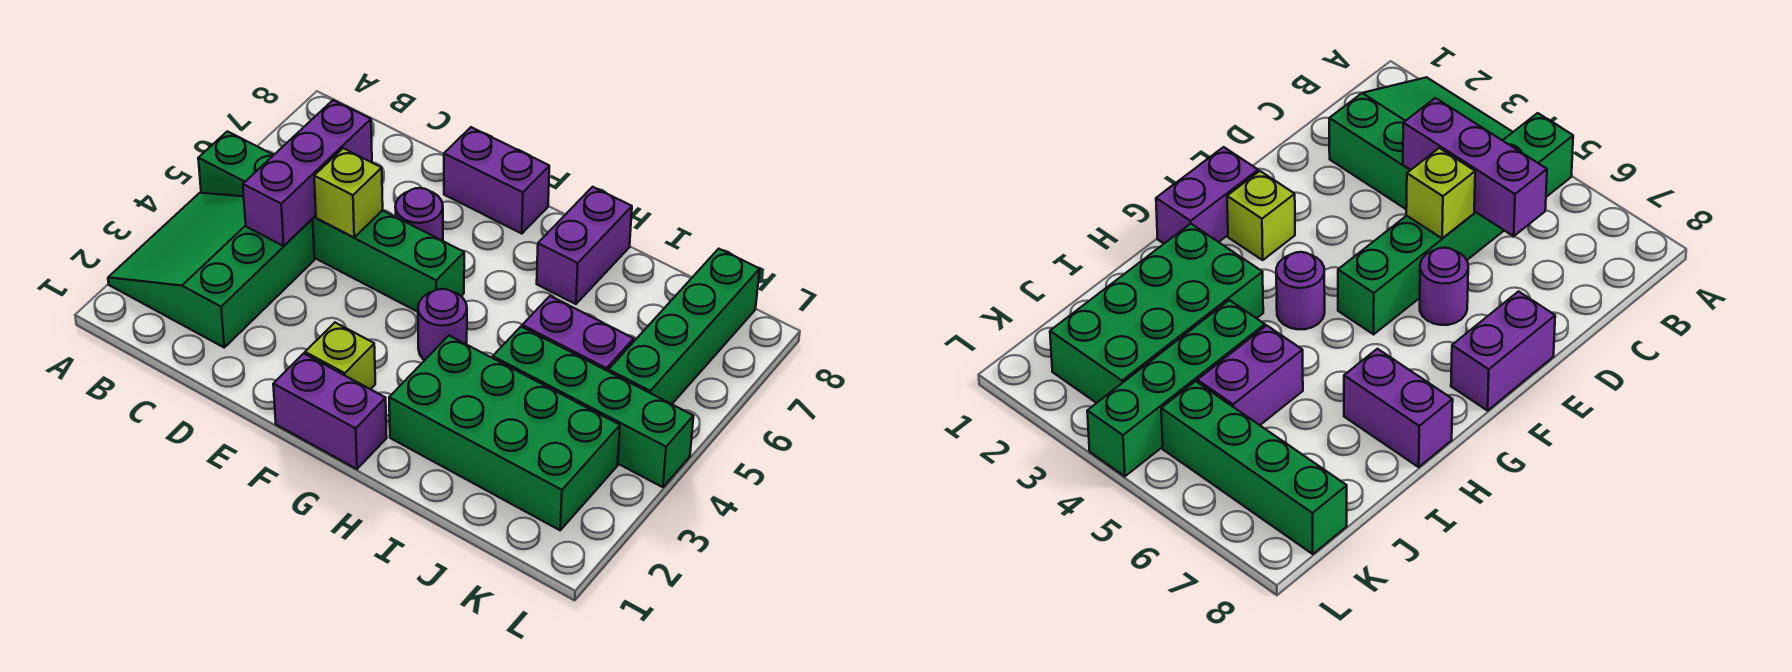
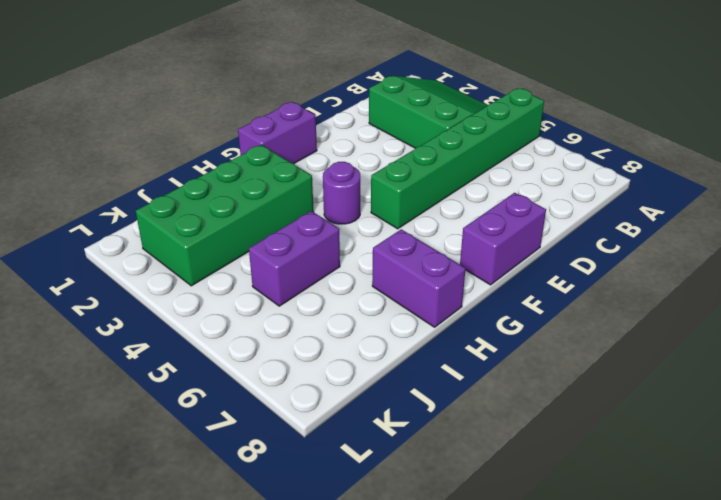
none -> purple round brick E6 level 1
none -> lime brick F2 level 1
none -> green brick I4:L4 level 1

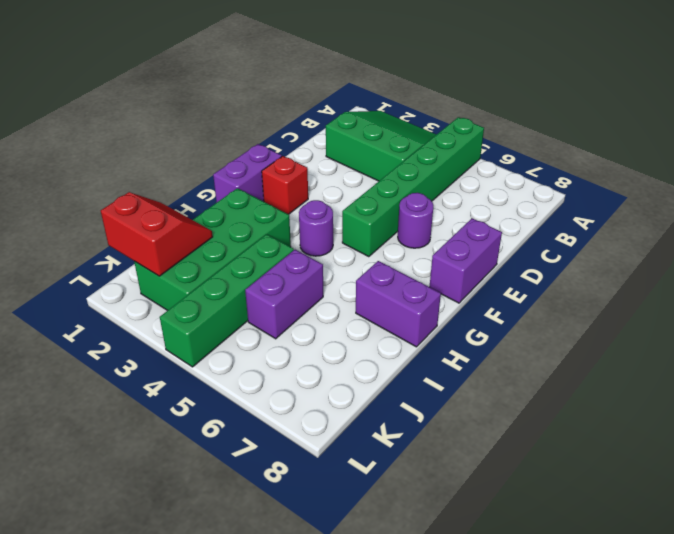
red brick F2 level 1 -> lime brick F2 level 1
red slope J1:K2 level 2 top K -> none
none -> green brick K5:K8 level 1
none -> purple brick C4:C6 level 2
none -> lime brick D5 level 2

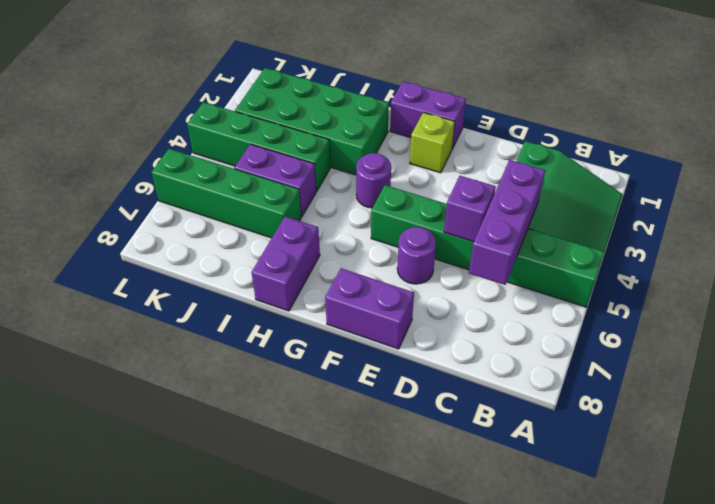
purple brick D5 level 2 -> lime brick D5 level 2
green brick I6:L6 level 1 -> green brick K5:K8 level 1

